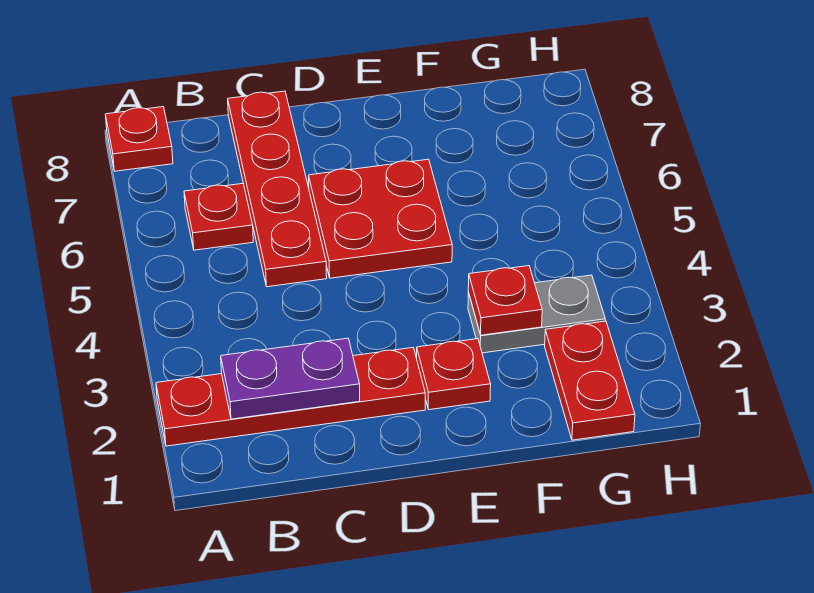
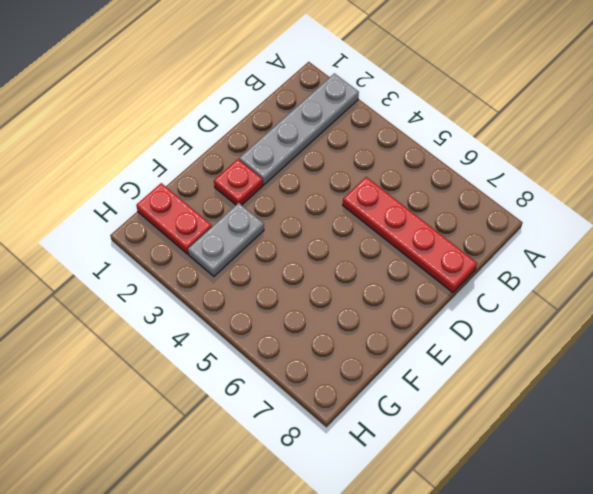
grey plate A2:D2 level 1 -> red plate A2:D2 level 1
none -> red plate A8 level 1
none -> red plate B6 level 1

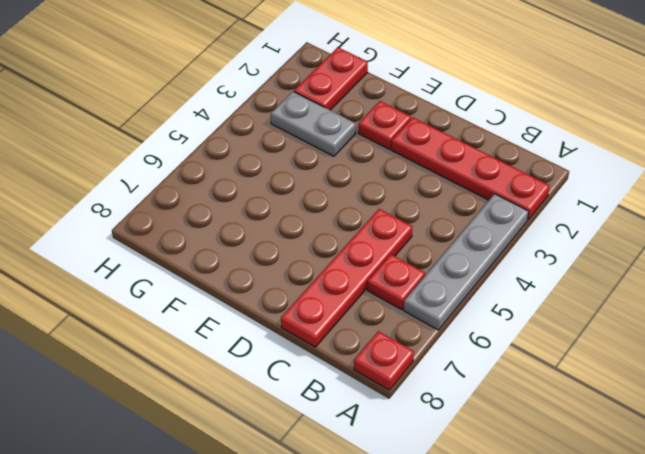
grey plate A3:A6 level 1 -> none
none -> red plate D5:E6 level 1
none -> purple plate B2:C2 level 2

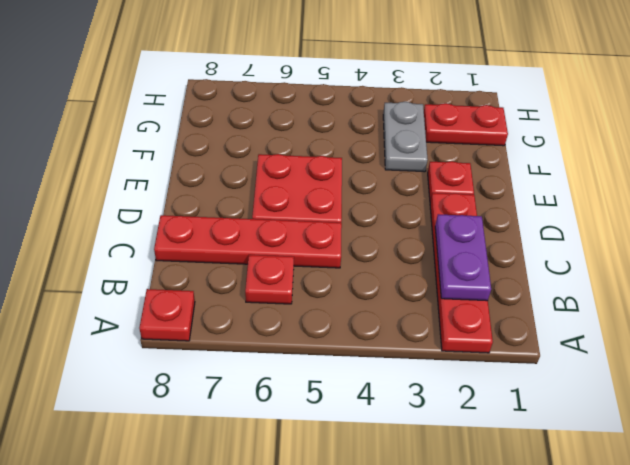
none -> red plate F3 level 2

